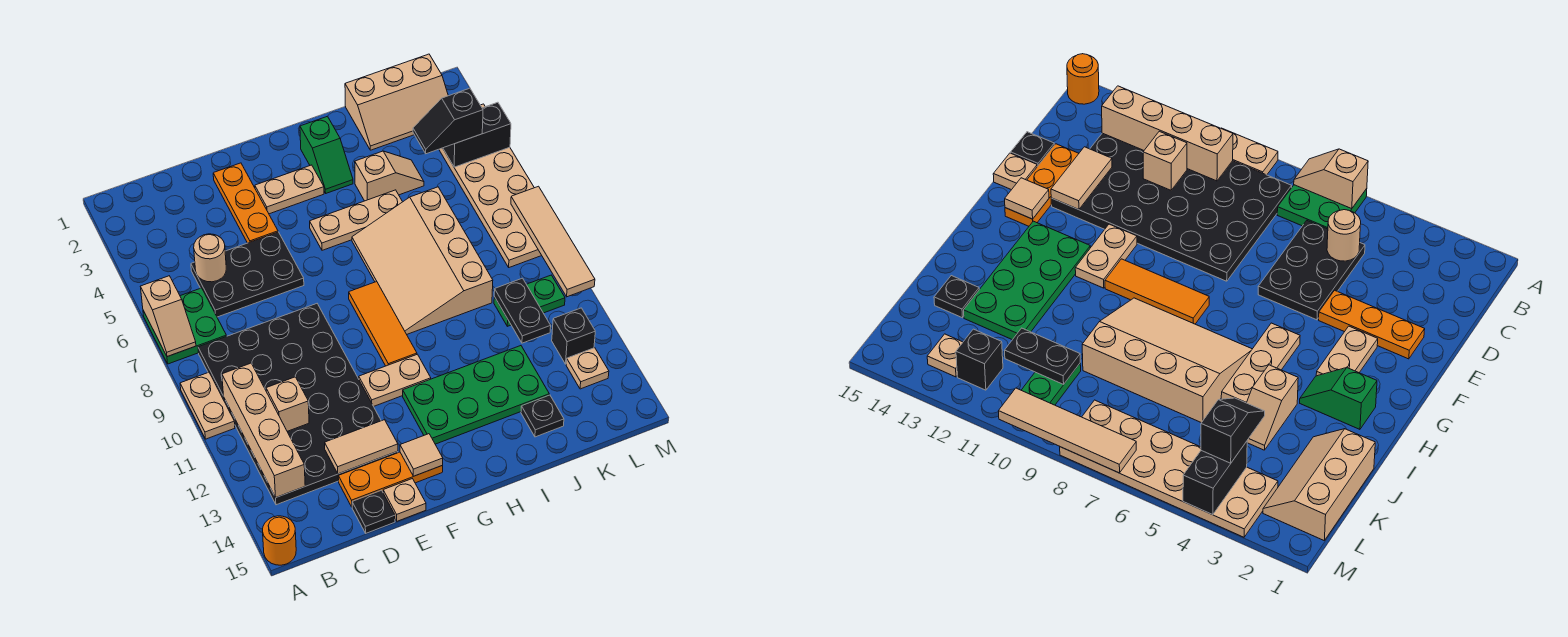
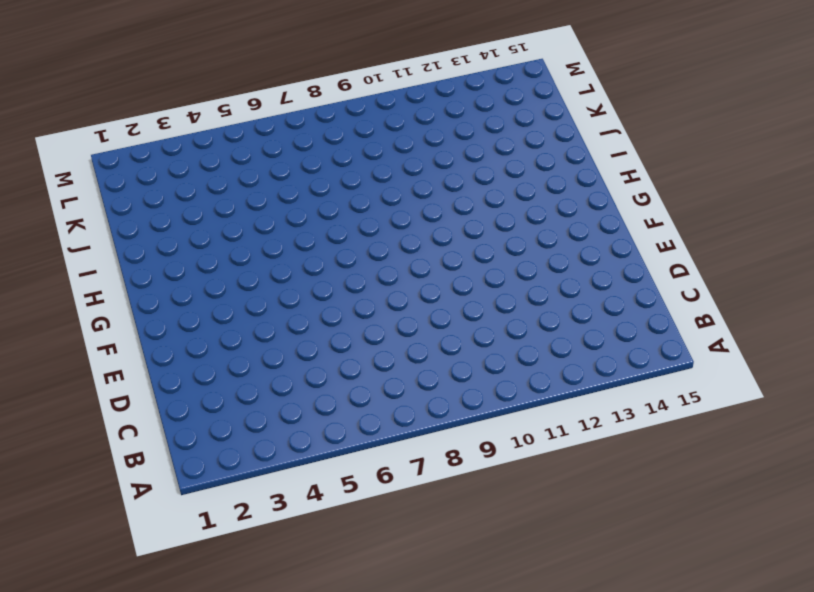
none -> green plate A6:B7 level 1
none -> tan plate A9:A10 level 1
none -> orange round brick A15 level 1
none -> black plate B8:E13 level 1

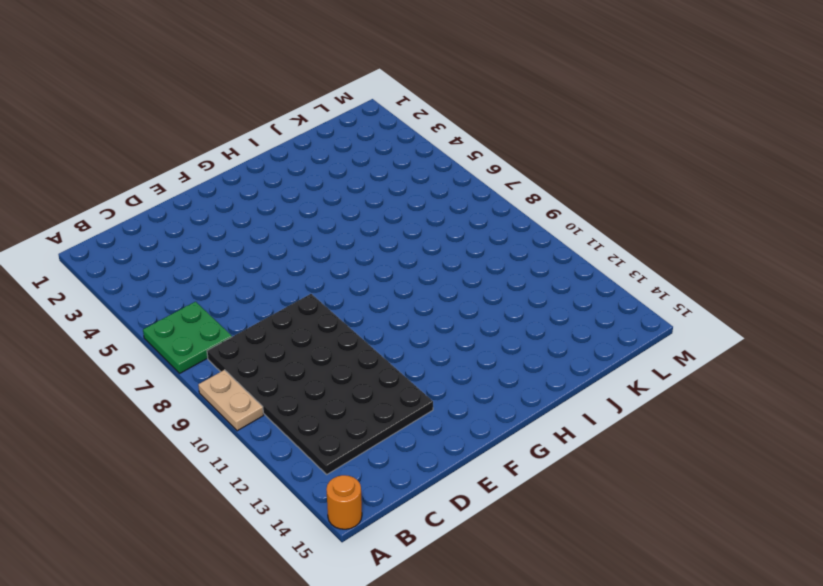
none -> black plate C5:E6 level 1
none -> orange plate D14:F14 level 1
none -> black plate D15 level 1
none -> orange plate E2:E4 level 1

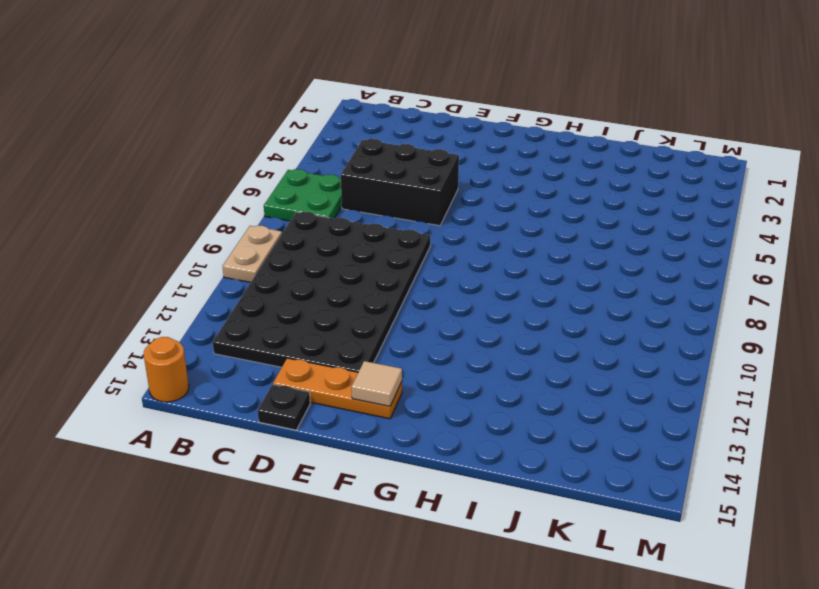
black brick C5:E6 level 1 -> black plate C5:E6 level 1
none -> orange plate E2:E4 level 1
none -> tan plate E15 level 1
none -> tan plate F3:G3 level 1
none -> tan plate F11:G11 level 1

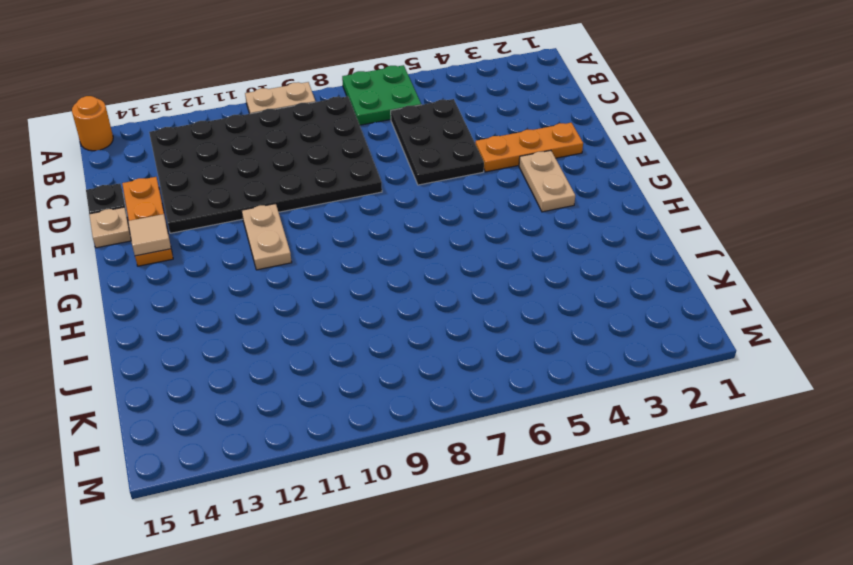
none -> tan plate G5:I5 level 1
none -> orange tile G8:G10 level 1
none -> green plate G12:J13 level 1
none -> green slope H2:H3 level 1 top 2

